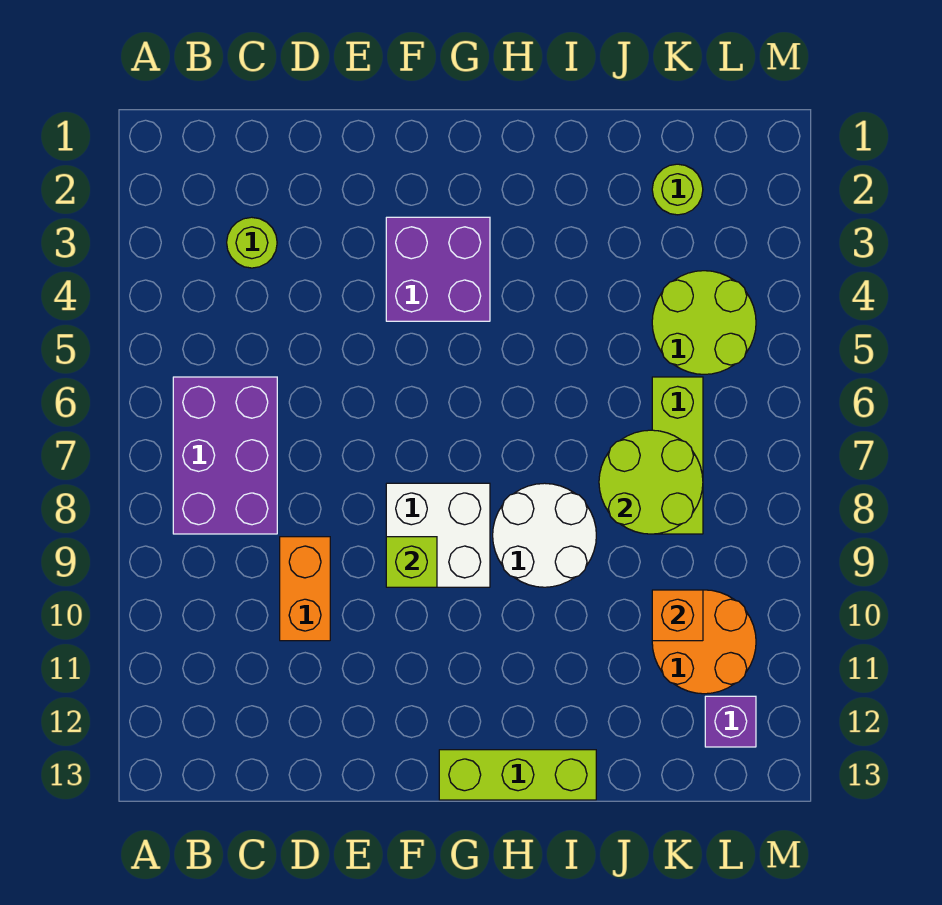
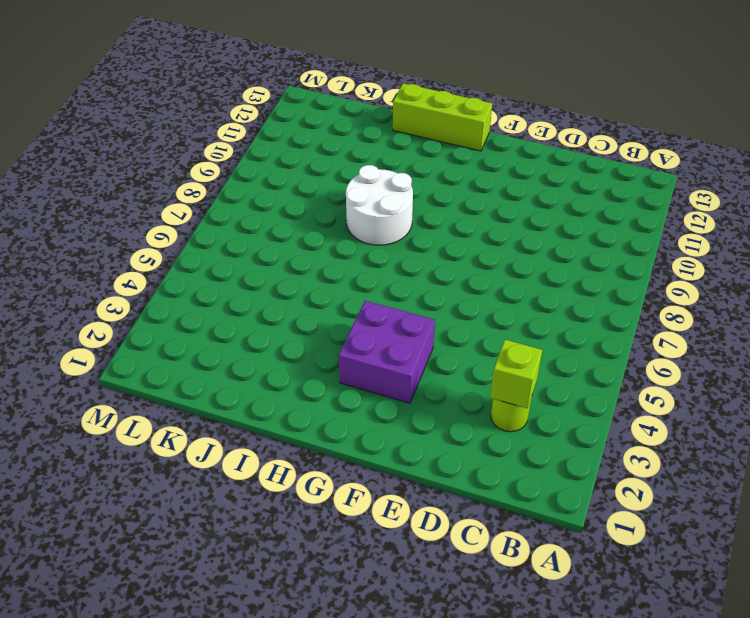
lime brick C3 level 2 -> lime brick F9 level 2
none -> purple brick B6:C8 level 1
none -> orange brick D9:D10 level 1
none -> white brick F8:G9 level 1

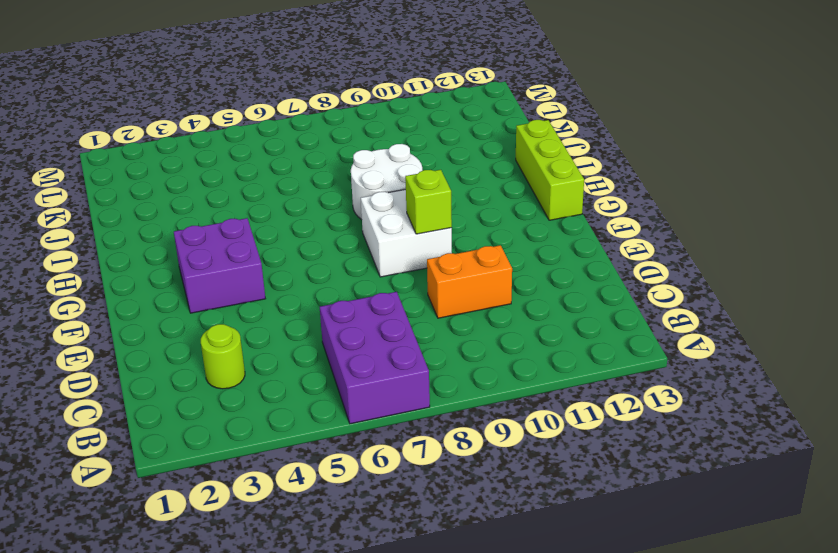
purple brick A6:C7 level 1 -> purple brick B6:C8 level 1
none -> lime round brick K2 level 1
none -> lime round brick K4:L5 level 1
none -> lime brick K6:K8 level 1

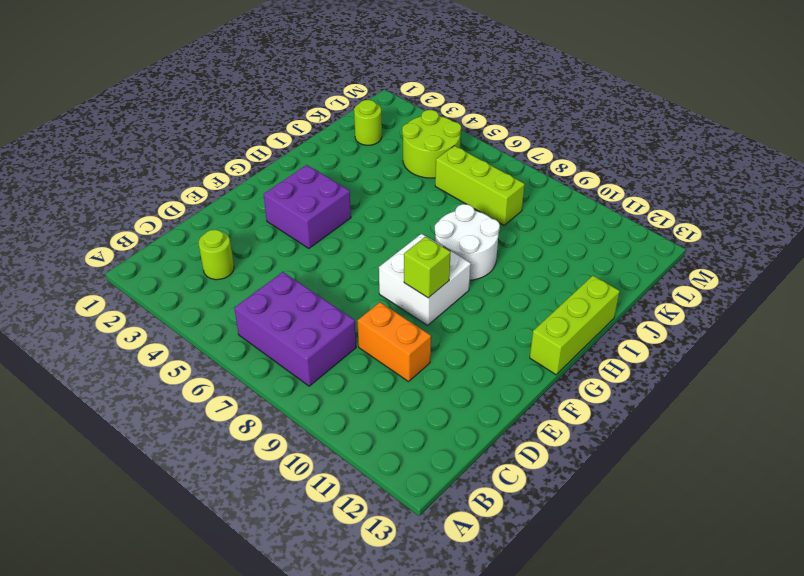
none -> orange round brick K10:L11 level 1
none -> purple brick L12 level 1
none -> lime round brick J7:K8 level 2

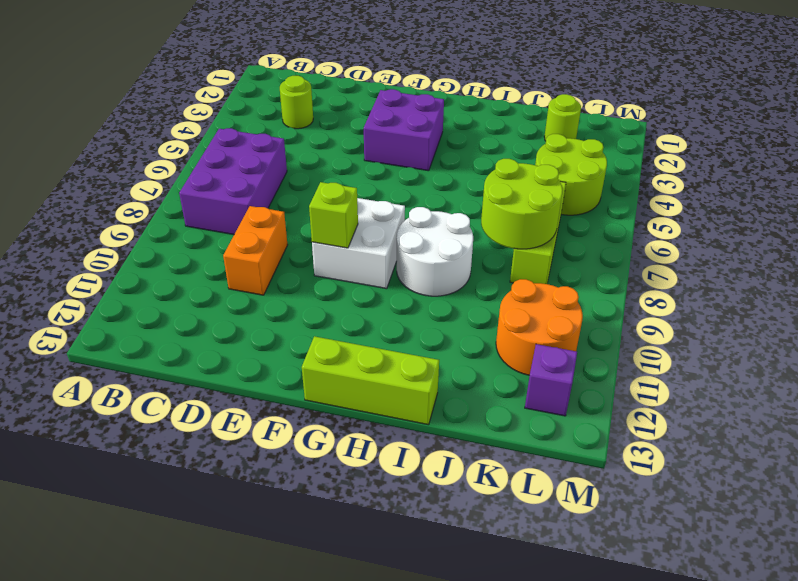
none -> orange brick K10 level 2

